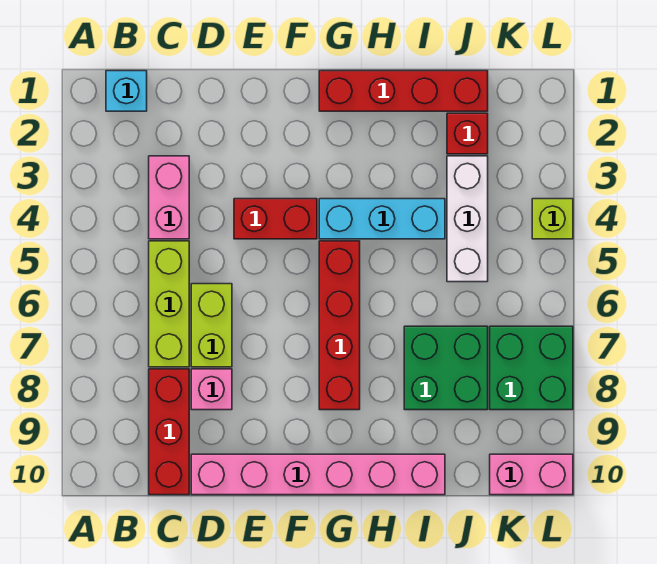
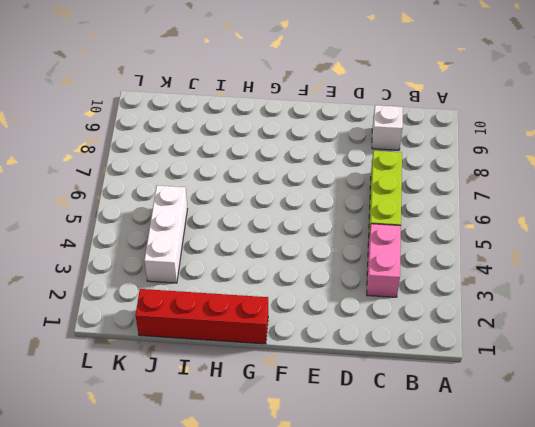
white brick C9 level 1 -> red brick C8:C10 level 1
none -> cyan brick B1 level 1
none -> lime brick D6:D7 level 1
none -> pink brick D8 level 1

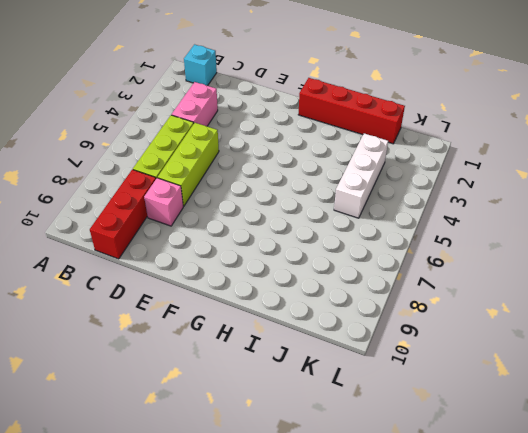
lime brick D5:D7 level 1 -> lime brick D6:D7 level 1
none -> pink brick D10:I10 level 1
none -> red brick E4:F4 level 1
none -> cyan brick G4:I4 level 1

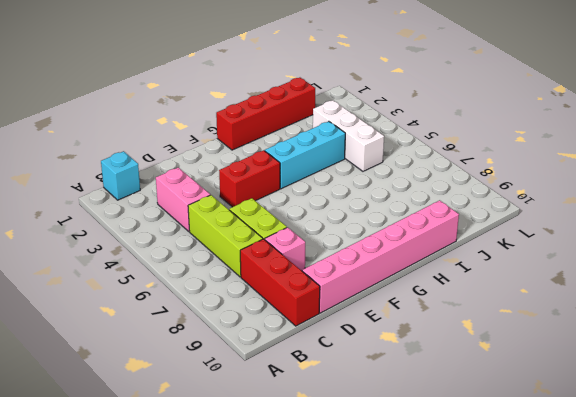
none -> red brick G5:G8 level 1
none -> green brick I7:J8 level 1
none -> red brick J2 level 1

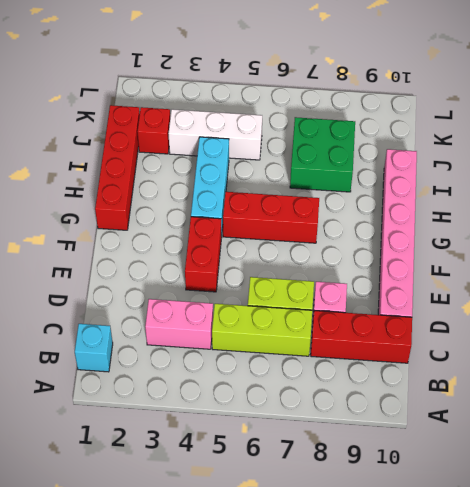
red brick G5:G7 level 1 -> red brick G5:G8 level 1
none -> green brick K7:L8 level 1
none -> pink brick K10:L10 level 1
none -> lime brick L4 level 1

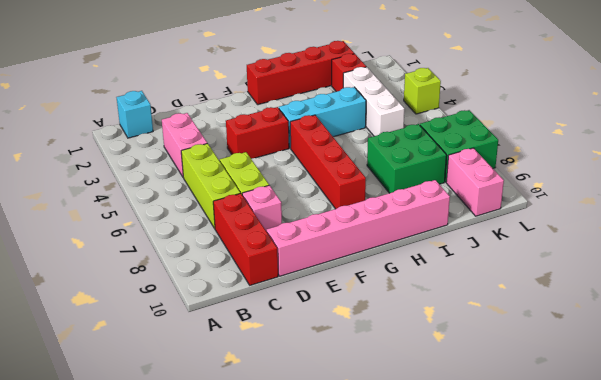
pink brick K9:K10 level 1 -> pink brick K10:L10 level 1

